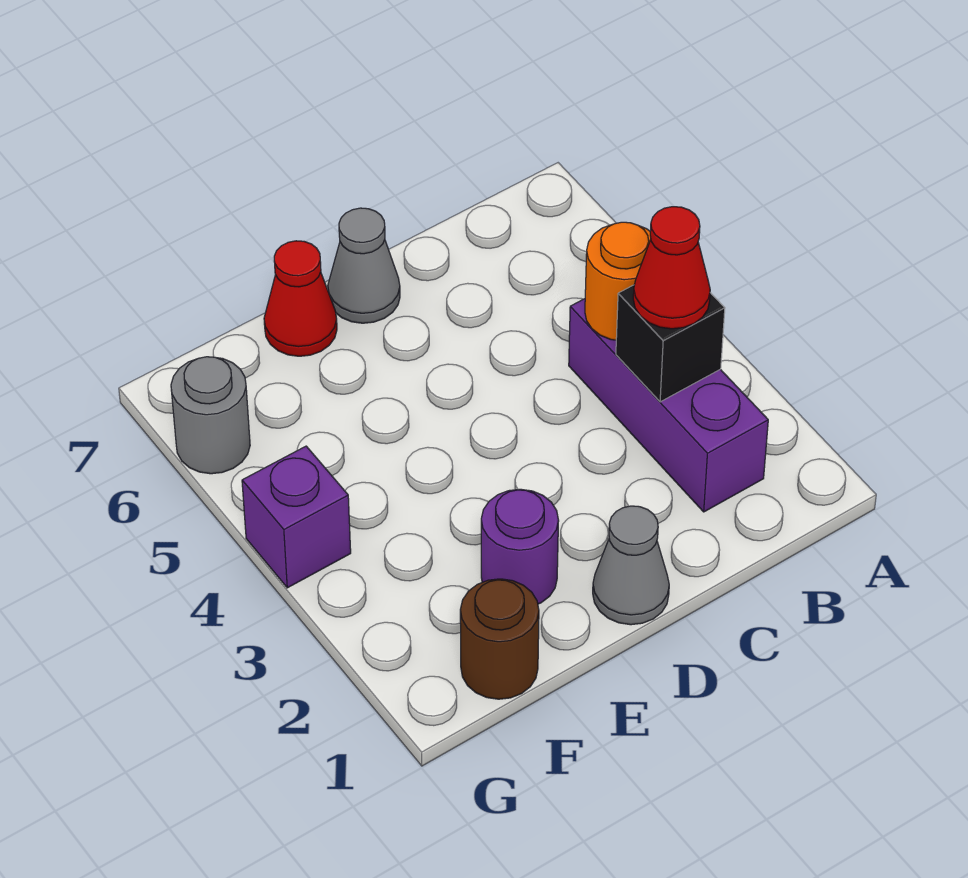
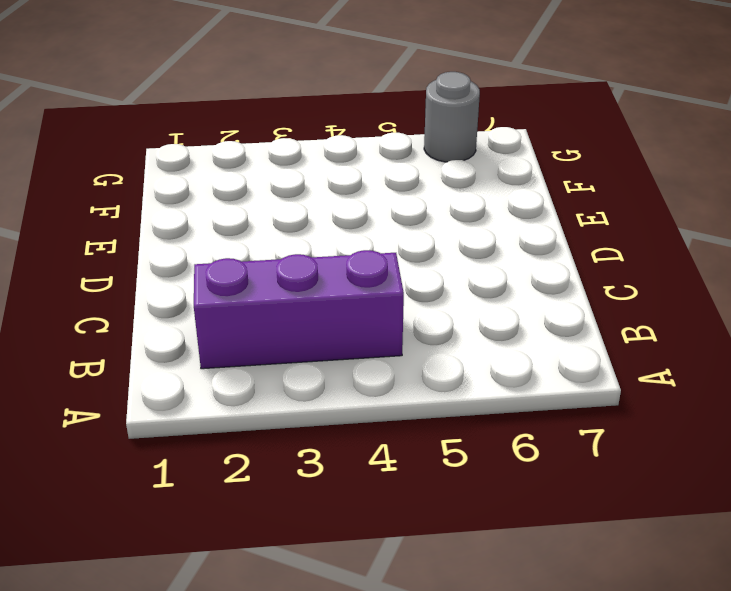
none -> grey cone D1 level 1
none -> grey cone D7 level 1

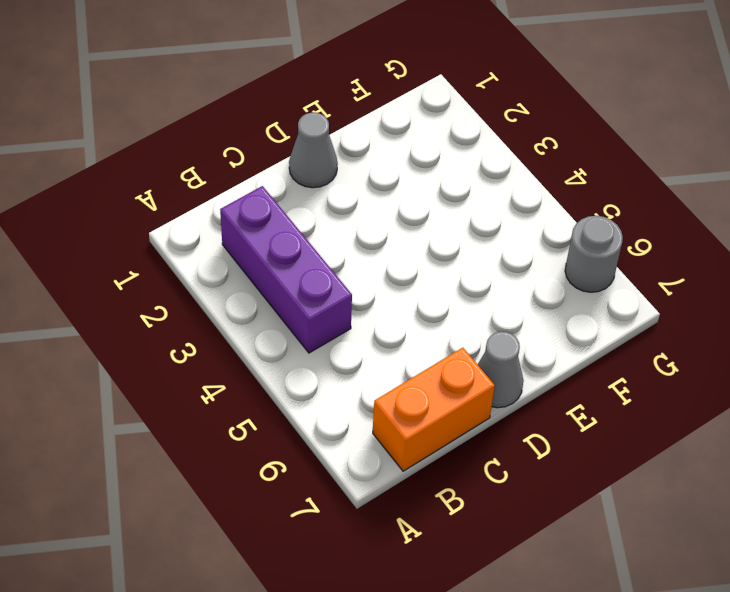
orange brick B7:C7 level 1 -> none
none -> purple round brick E2 level 1
none -> red cone E7 level 1

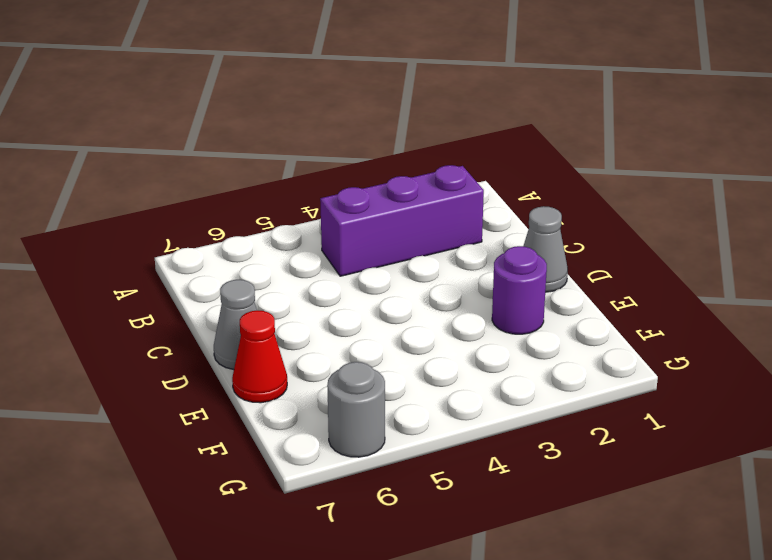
none -> brown round brick F1 level 1
none -> purple brick G4 level 1

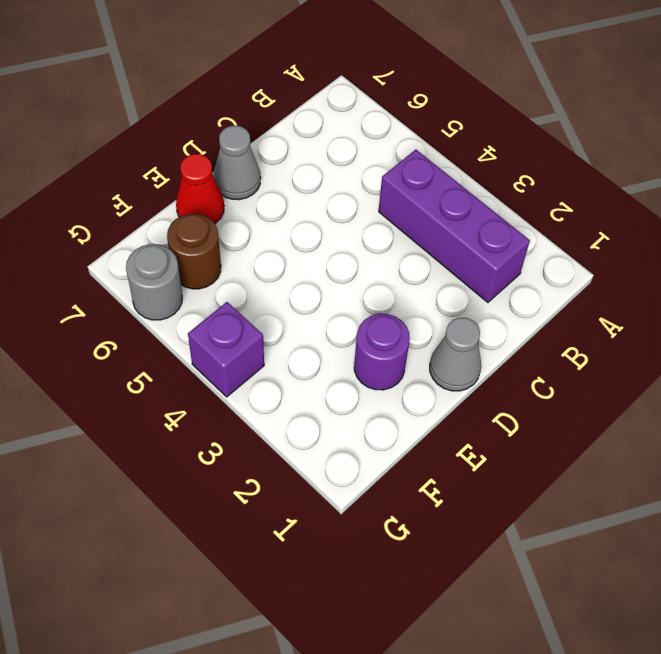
brown round brick F6 level 1 -> brown round brick F1 level 1
none -> black brick B3 level 2
none -> orange round brick B4 level 2

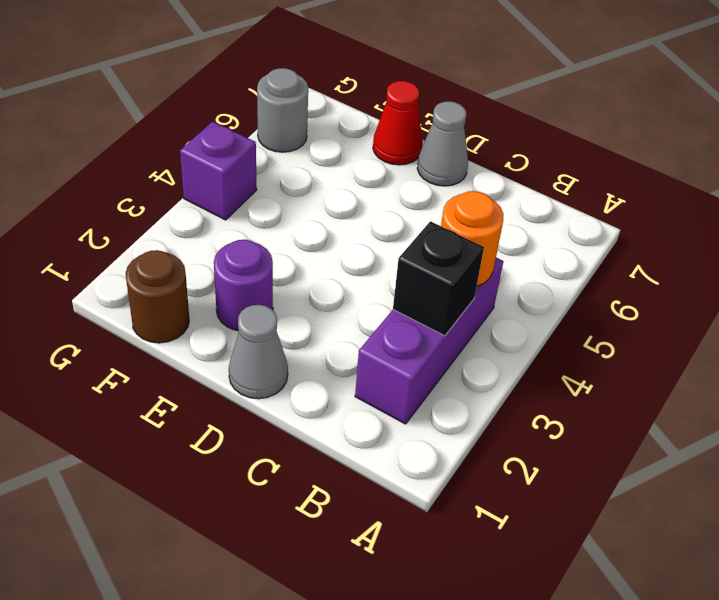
none -> red cone B3 level 3

